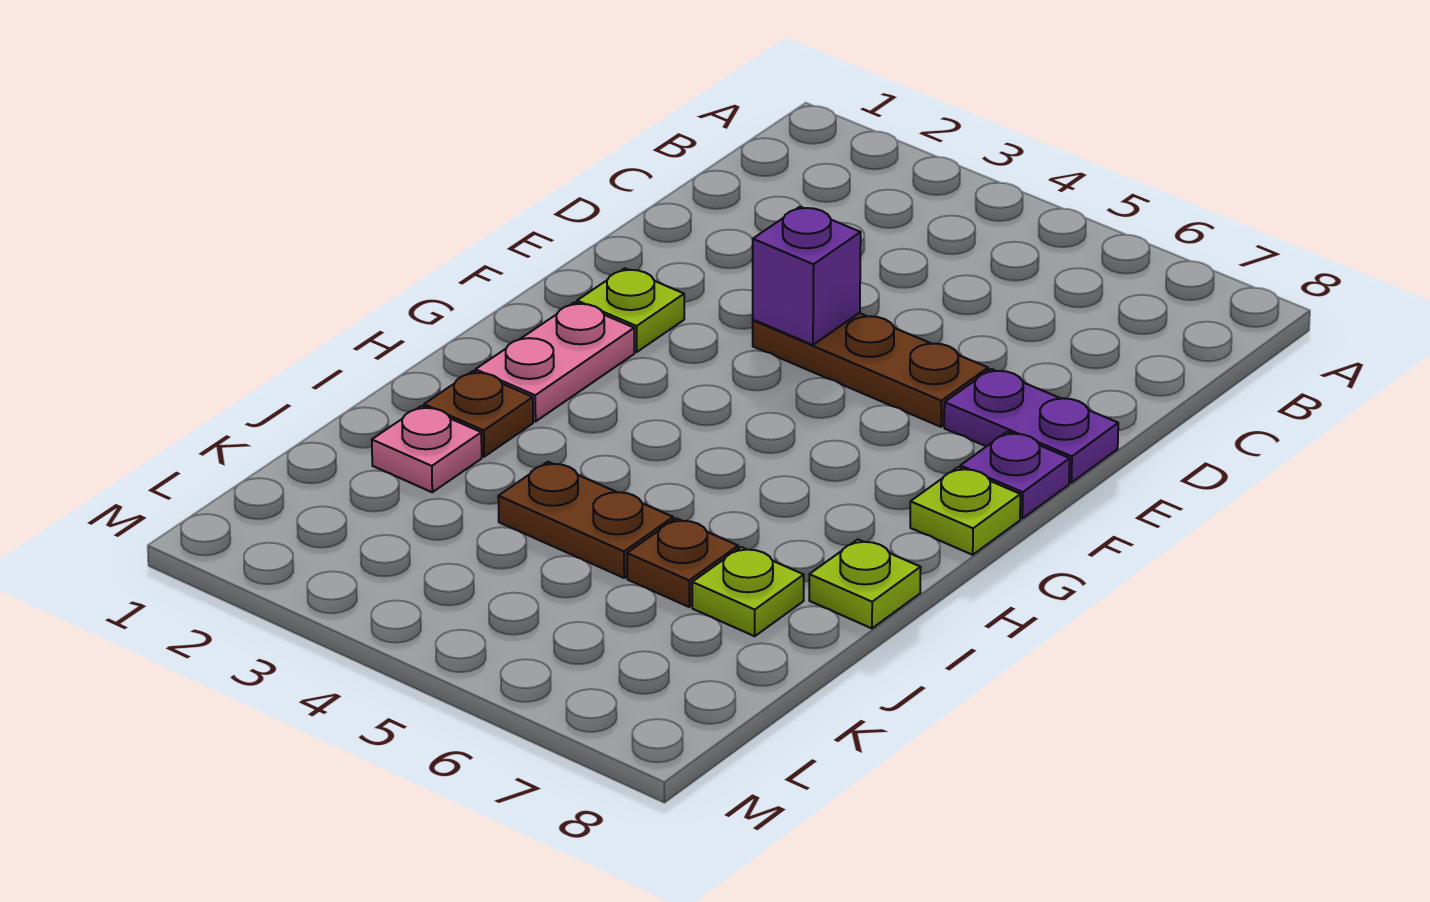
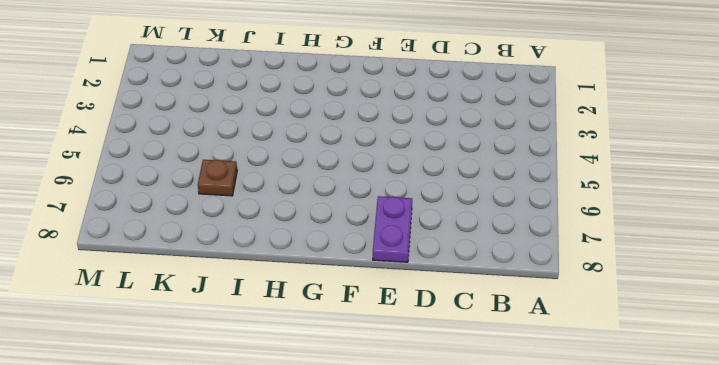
none -> brown plate E4:E6 level 1
none -> lime plate F2 level 1
none -> purple plate F8 level 1

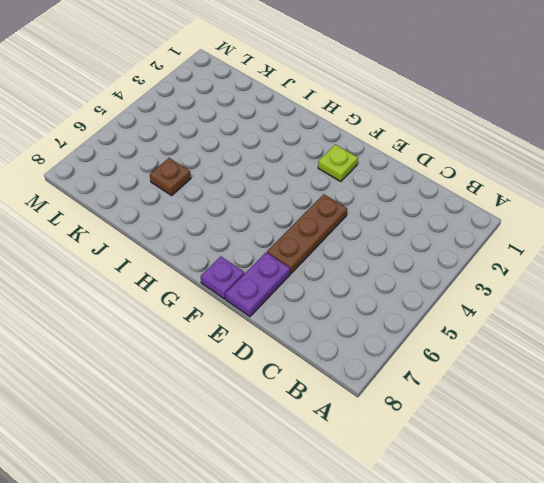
none -> pink plate G2:H2 level 1
none -> lime plate G8 level 1
none -> brown plate I2 level 1

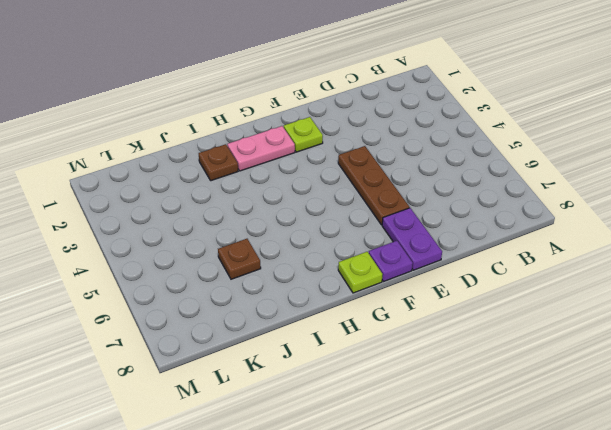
none -> lime plate I8 level 1
none -> pink plate J2 level 1
none -> brown plate J4:J5 level 1

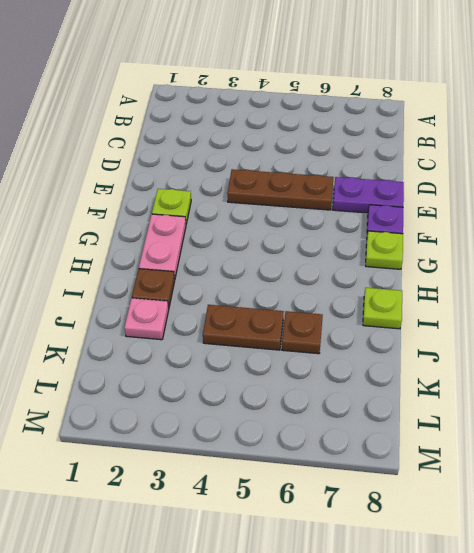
none -> lime plate J7 level 1
none -> purple brick E4 level 2

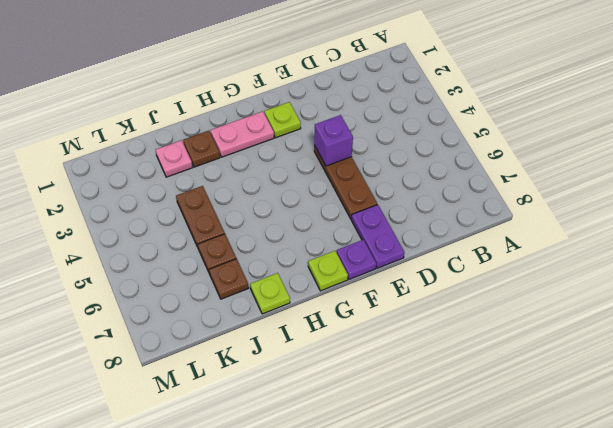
brown plate J7 level 1 -> lime plate J7 level 1

